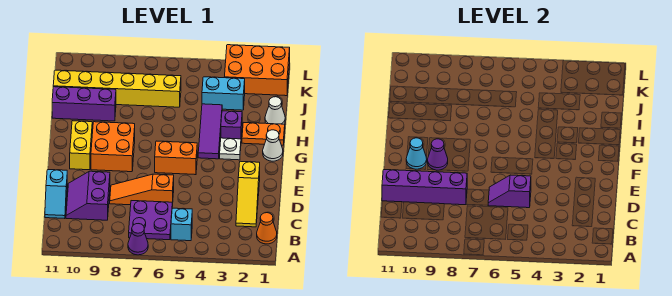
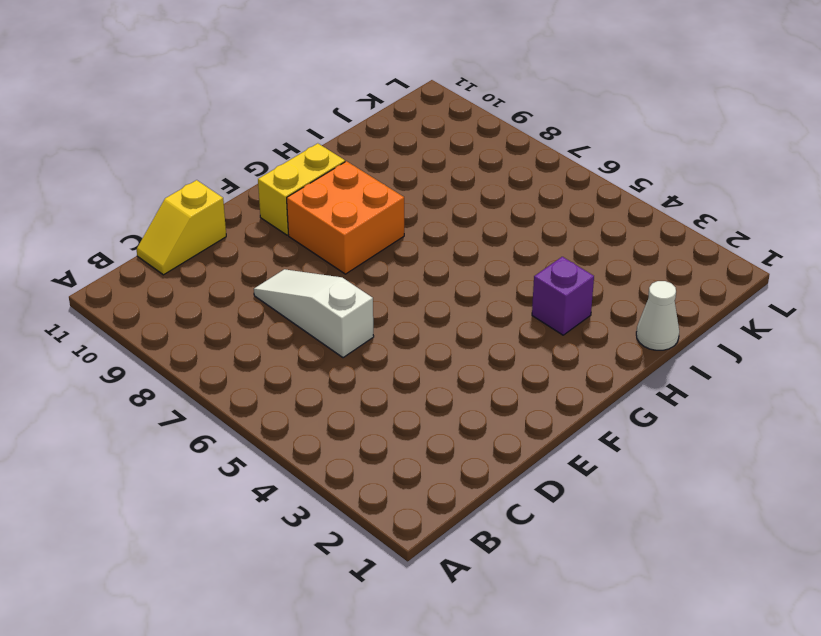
yellow slope C11:D11 level 1 top D -> cyan slope C11:D11 level 1 top D
white slope D6:D8 level 1 top 6 -> orange slope D6:D8 level 1 top 6
none -> purple cone A7 level 1
none -> orange cone B1 level 1
none -> cyan brick B5 level 1

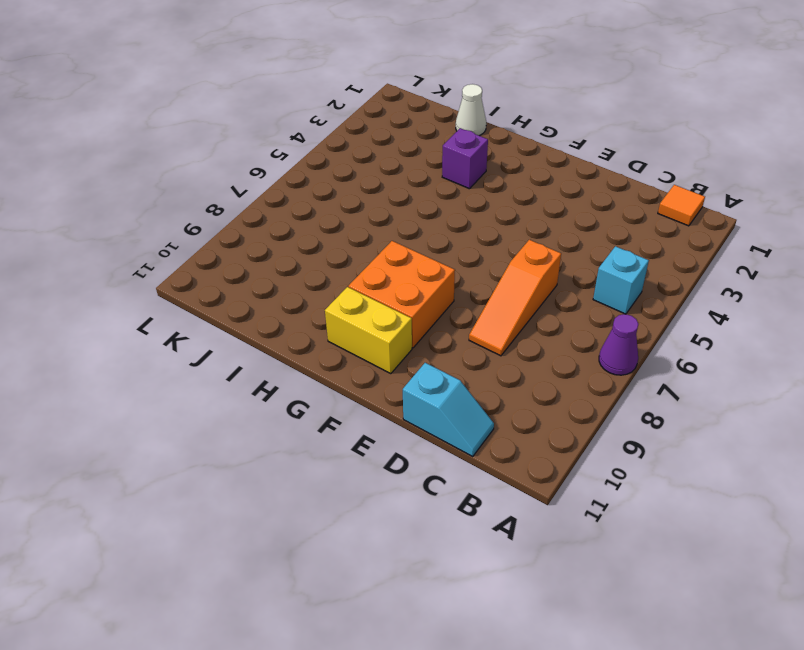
orange tile B1 level 1 -> orange cone B1 level 1
none -> purple plate B6:C7 level 1
none -> yellow slope C2:E2 level 1 top E
none -> purple slope C9:D10 level 1 top 9

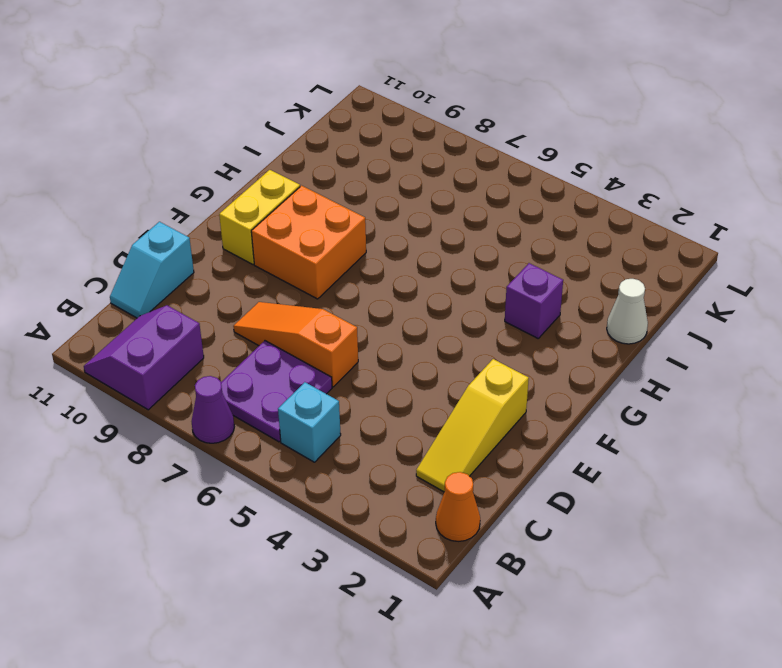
purple slope A9:B10 level 1 top 9 -> purple slope C9:D10 level 1 top 9
none -> orange brick F5:F6 level 1
none -> white cone G1 level 1
none -> white plate G3 level 1

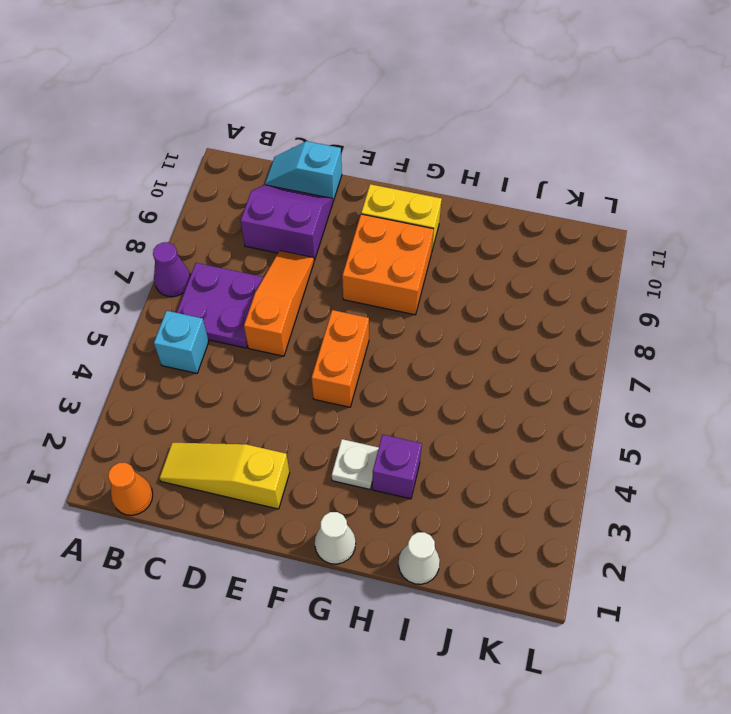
none -> purple tile G4:I4 level 1
none -> orange plate H1:H2 level 1
none -> purple brick I9:I11 level 1

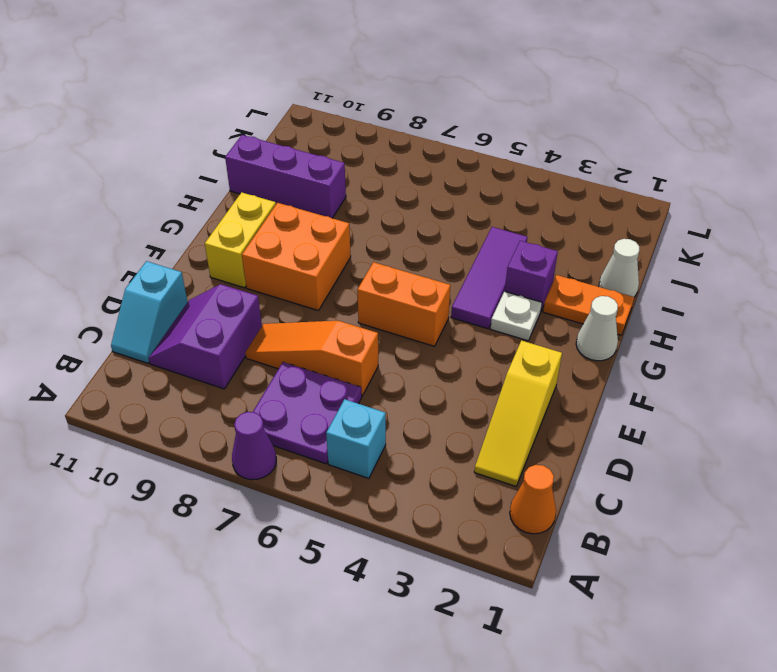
none -> cyan brick J3:J4 level 1
none -> yellow brick J6:J11 level 1
none -> orange brick K1:L3 level 1

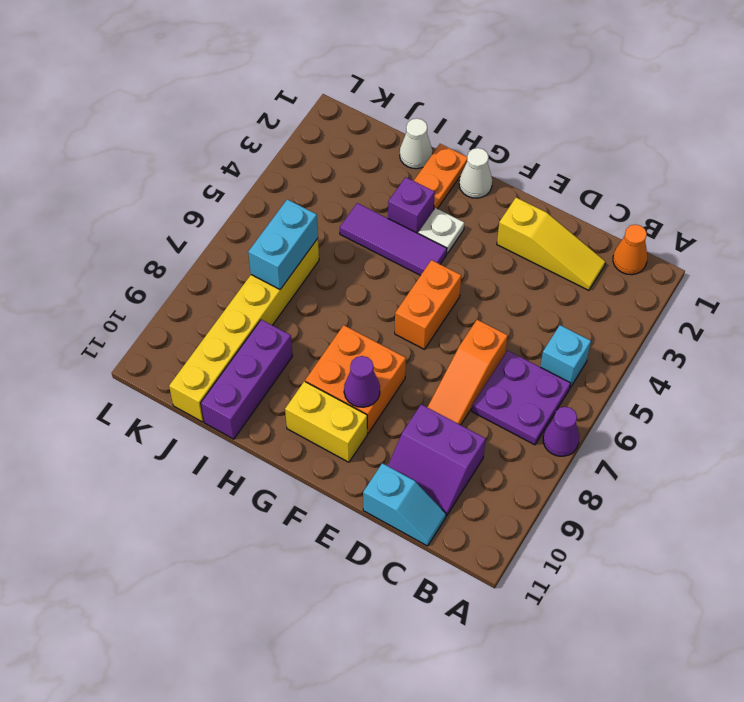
cyan brick J6:J7 level 2 -> cyan brick J3:J4 level 1
none -> orange brick K1:L3 level 1
none -> purple slope D5:D6 level 2 top 5
none -> purple brick D8:D11 level 2

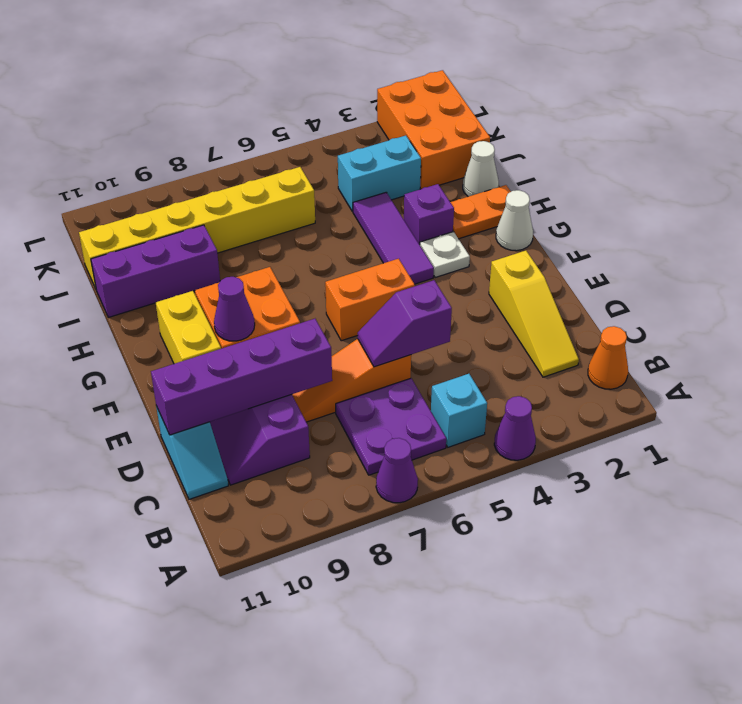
purple cone A4 level 1 -> none
orange brick J1:L2 level 1 -> orange brick K1:L3 level 1
none -> cyan cone F10 level 2

